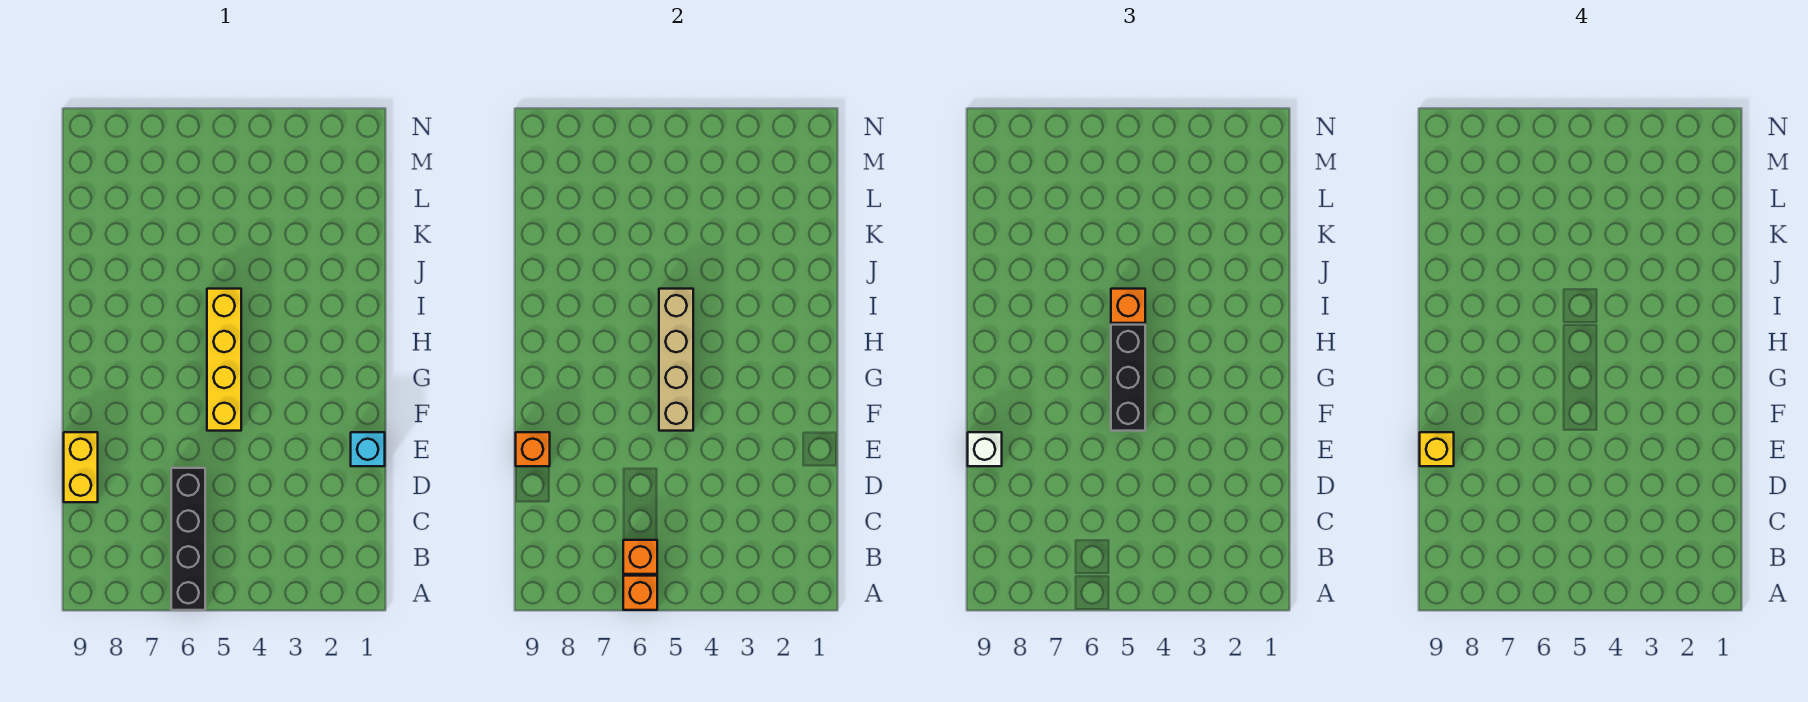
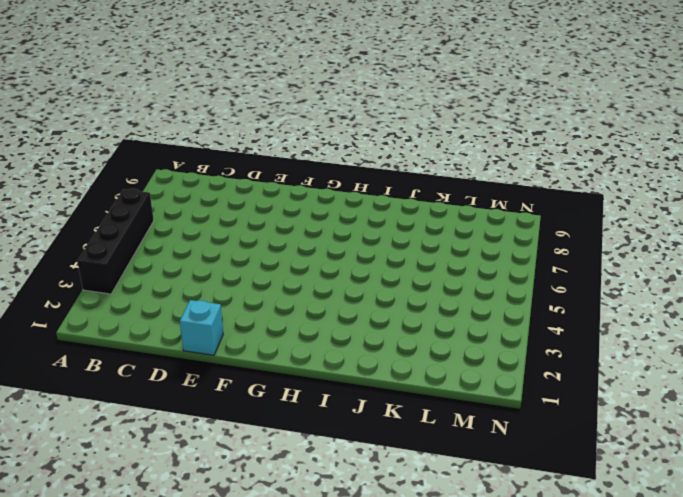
black brick A3:A6 level 1 -> black brick A6:D6 level 1
none -> yellow brick D9:E9 level 1
none -> yellow brick F5:I5 level 1
none -> orange brick A6 level 2

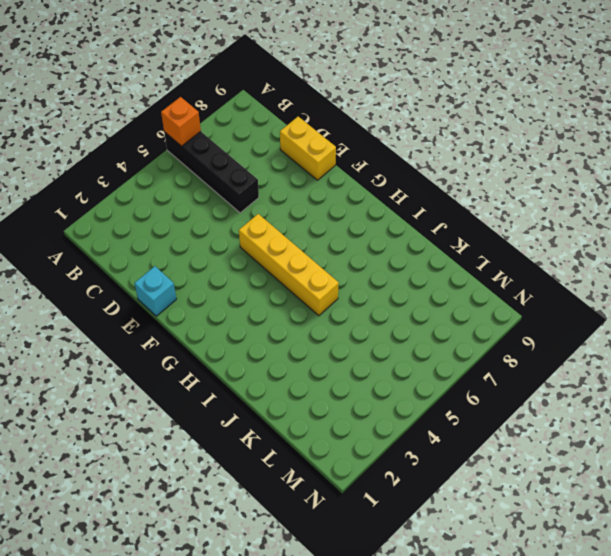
none -> orange brick B6 level 2
none -> orange brick E9 level 2
none -> tan brick F5:I5 level 2

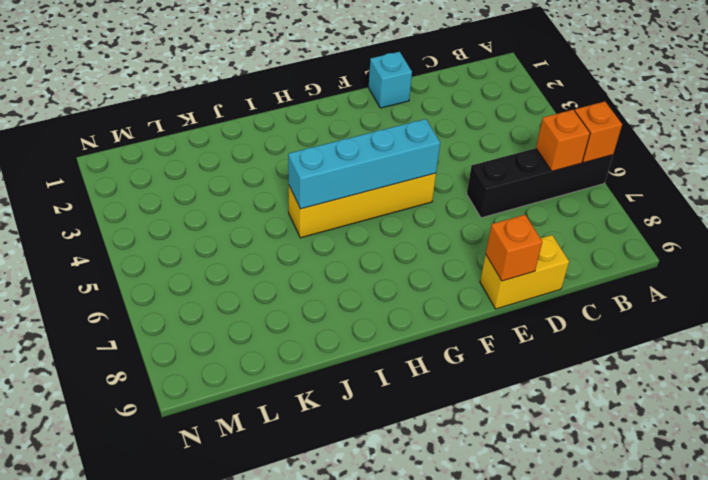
cyan brick F5:I5 level 2 -> tan brick F5:I5 level 2
none -> white brick E9 level 3
none -> black brick F5:H5 level 3
none -> orange brick I5 level 3

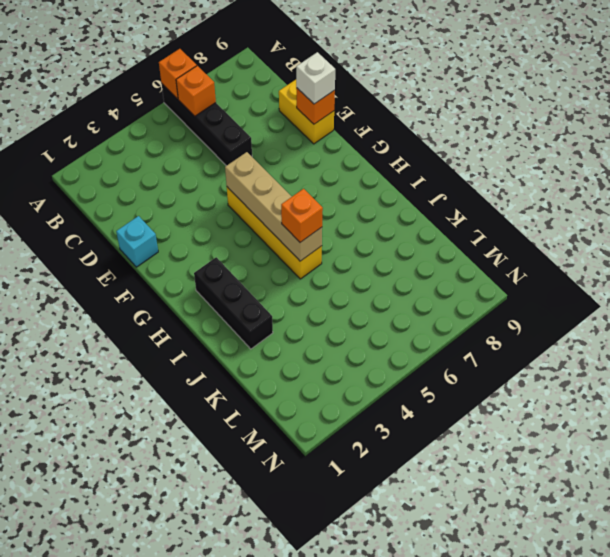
black brick H2:J2 level 1 -> black brick F5:H5 level 3
none -> yellow brick E9 level 4

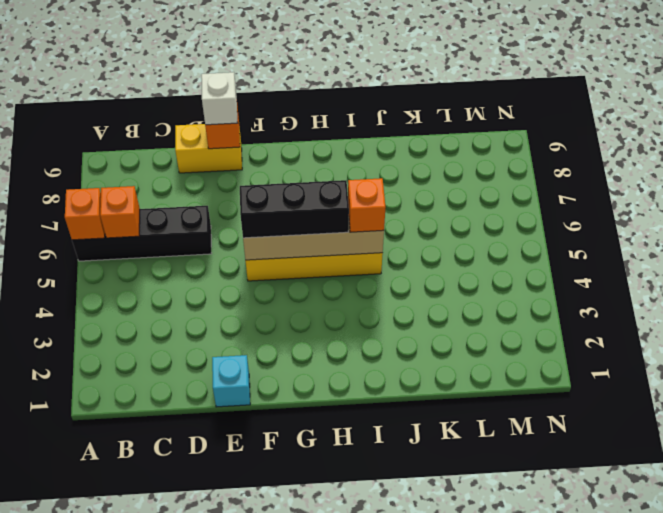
none -> yellow brick E9 level 4

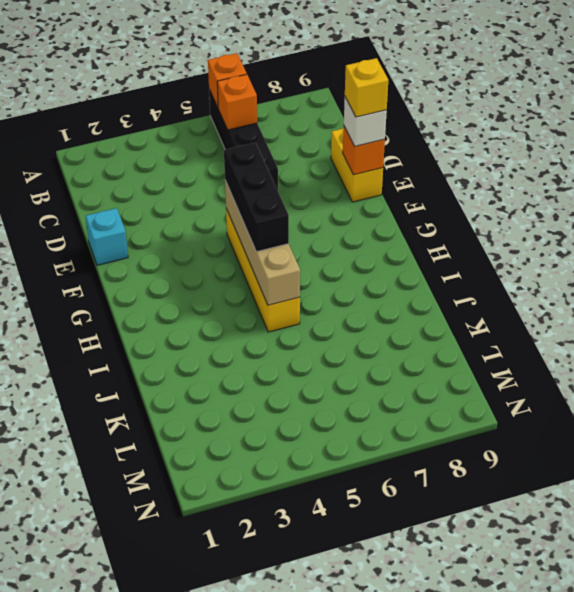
none -> orange brick I5 level 3

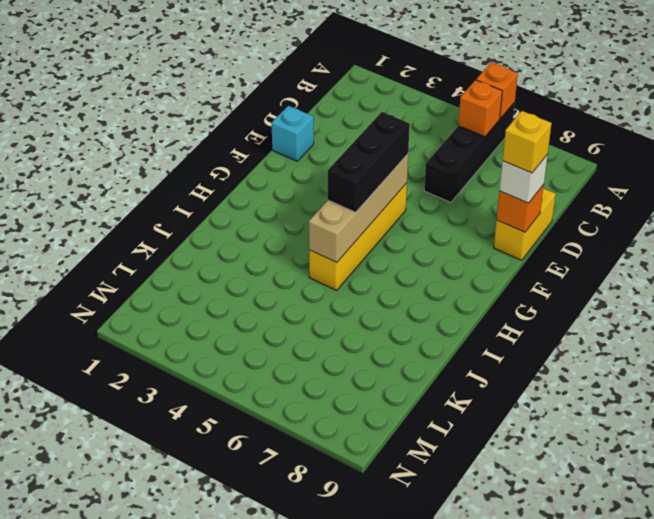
none -> orange brick I5 level 3

